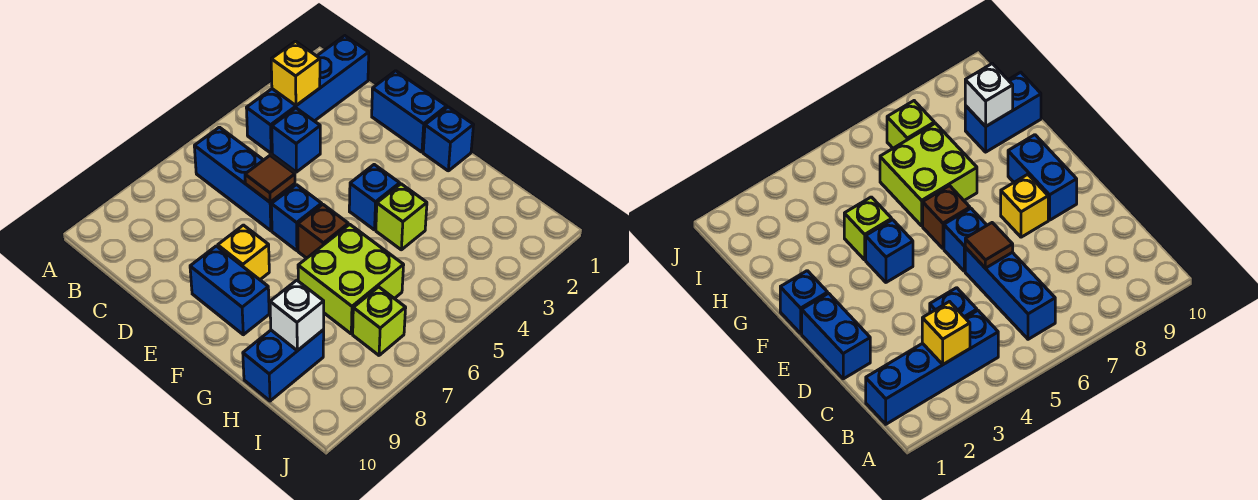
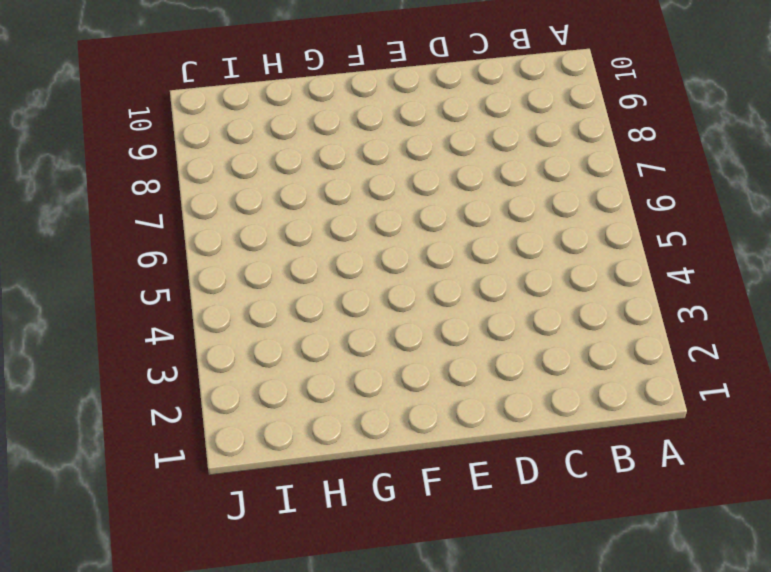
none -> blue brick B1:B4 level 1
none -> blue brick B6:D6 level 1
none -> blue brick C4 level 1

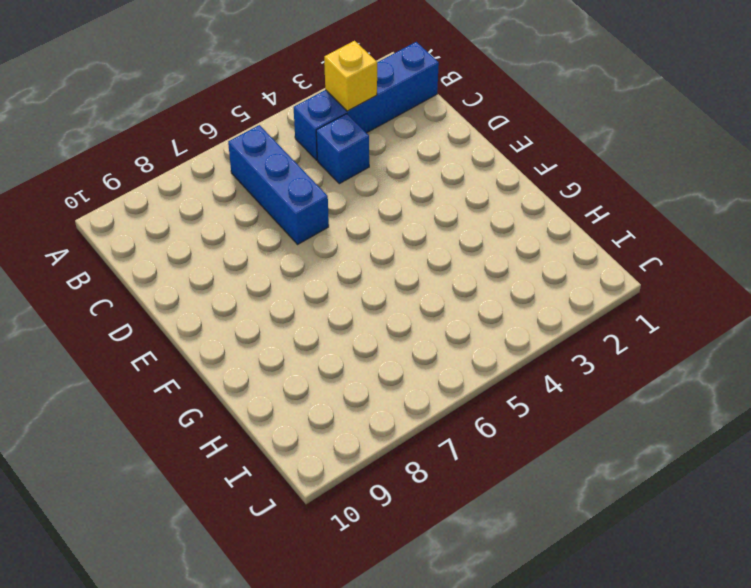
none -> blue brick D1:E1 level 1
none -> blue brick E6 level 1
none -> yellow brick E8 level 1

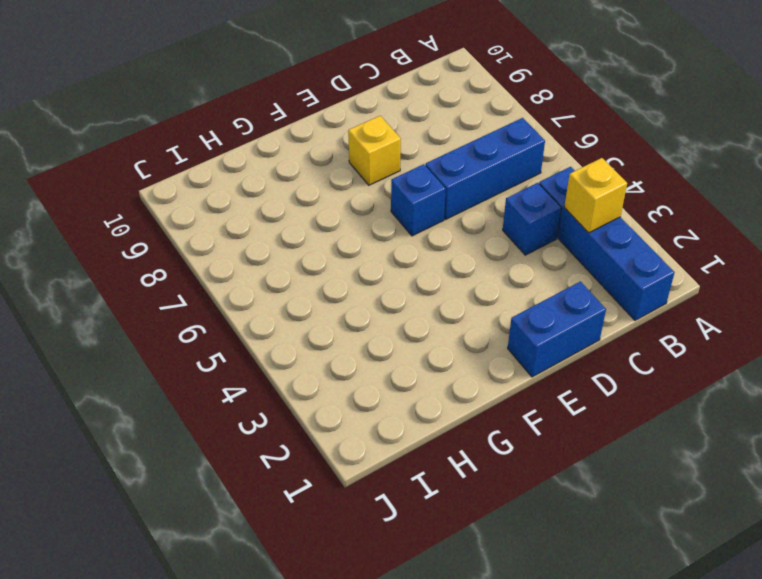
none -> blue brick E9:F9 level 1
none -> blue brick F1 level 1
none -> blue brick F4 level 1

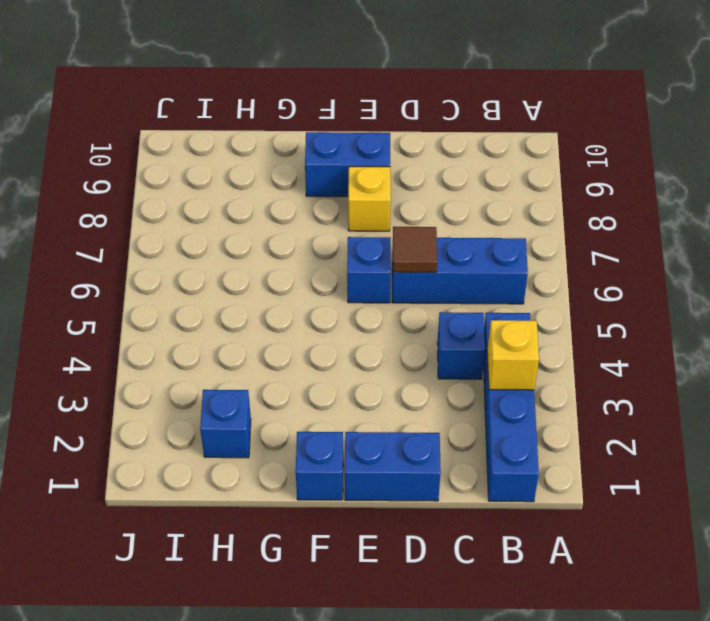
blue brick H2 level 1 -> blue brick F4 level 1
none -> brown brick F6 level 1
none -> lime brick G4 level 1
none -> lime brick G6:H7 level 1

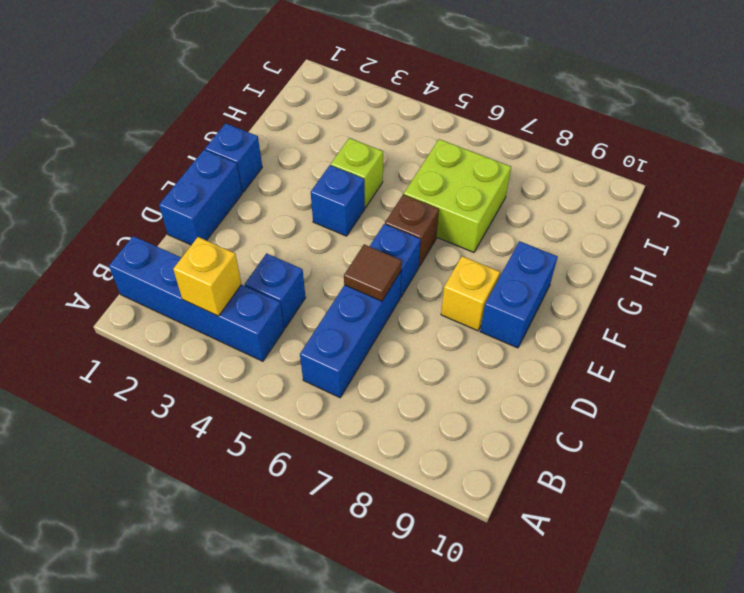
none -> blue brick H9:H10 level 1
none -> lime brick I7 level 1
none -> white brick H9 level 2

